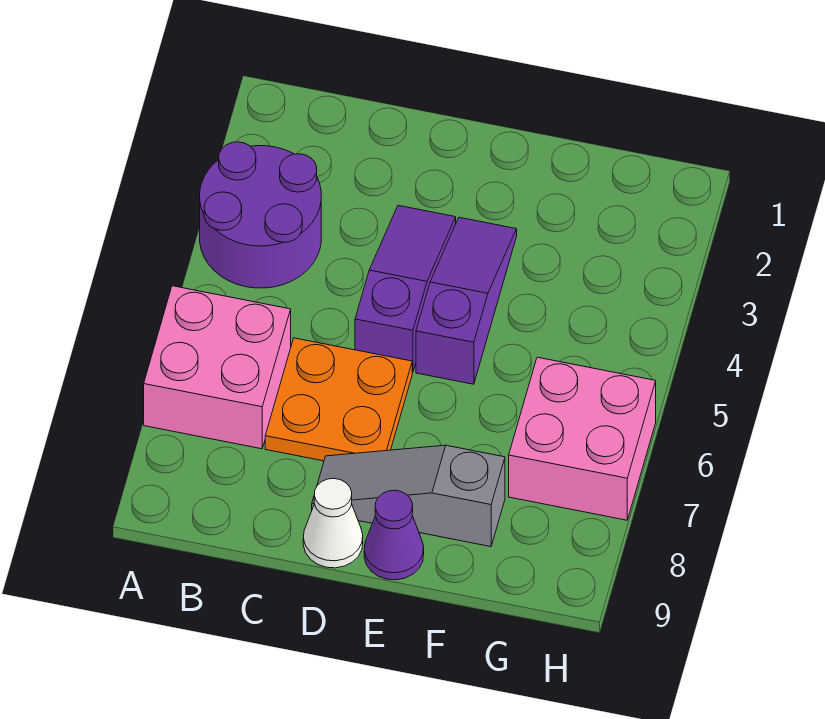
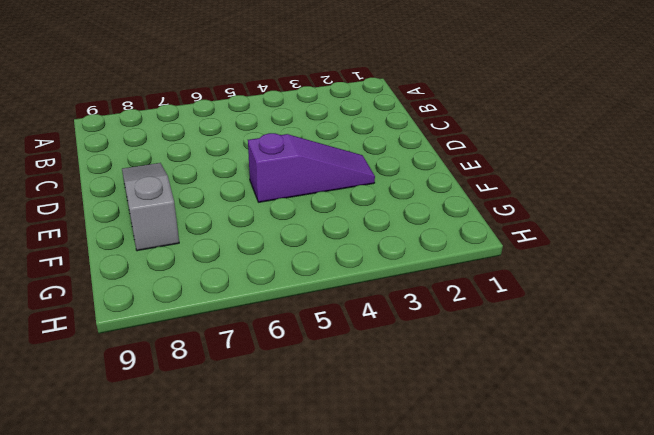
none -> purple round brick A3:B4 level 1
none -> pink brick A6:B7 level 1

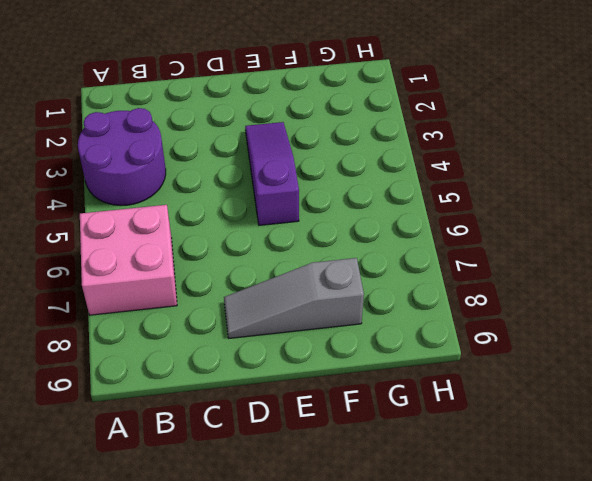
none -> orange plate C6:D7 level 1
none -> purple slope D3:D5 level 1 top 5

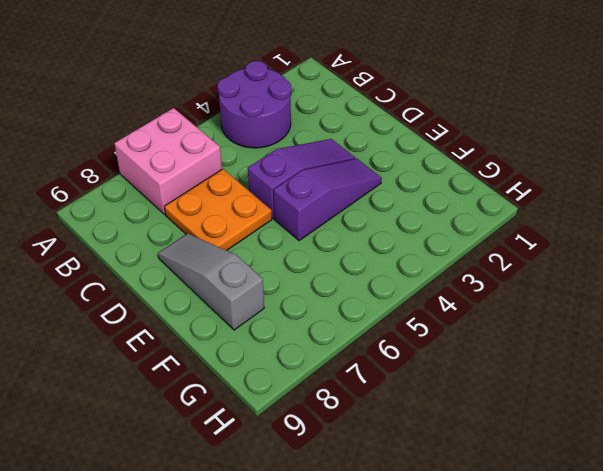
none -> white cone D9 level 1
none -> purple cone E9 level 1

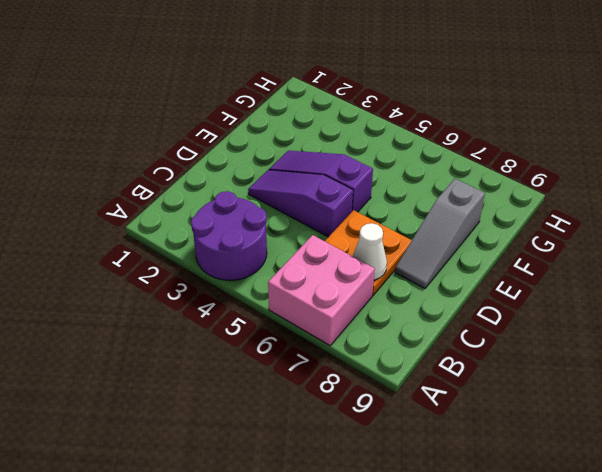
white cone C7 level 2 -> white cone D9 level 1
none -> purple cone E9 level 1
none -> pink brick G6:H7 level 1

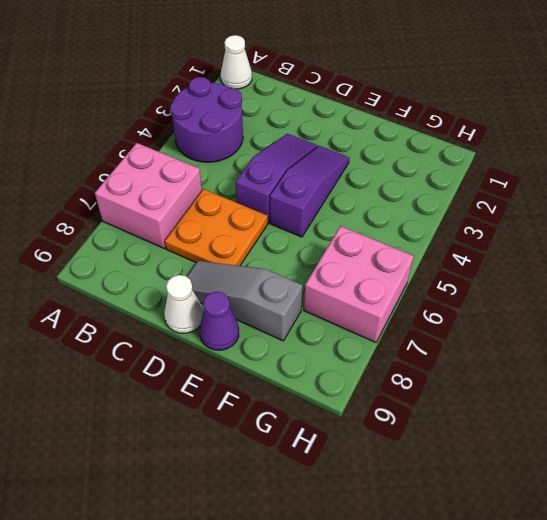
white cone A1 level 1 -> none

